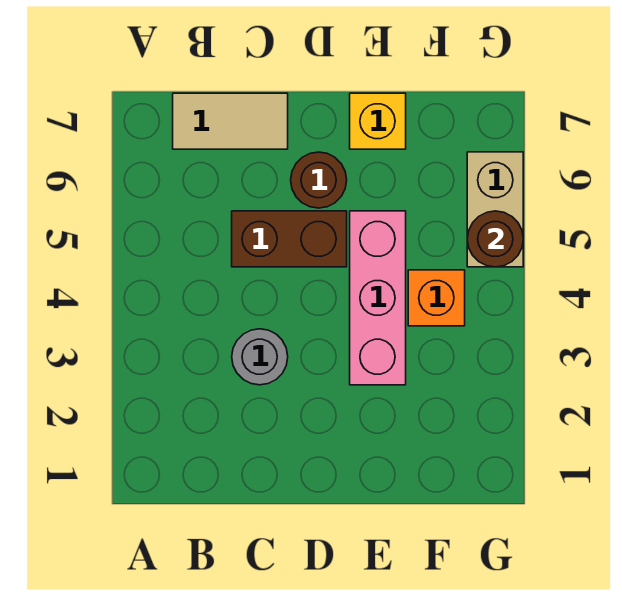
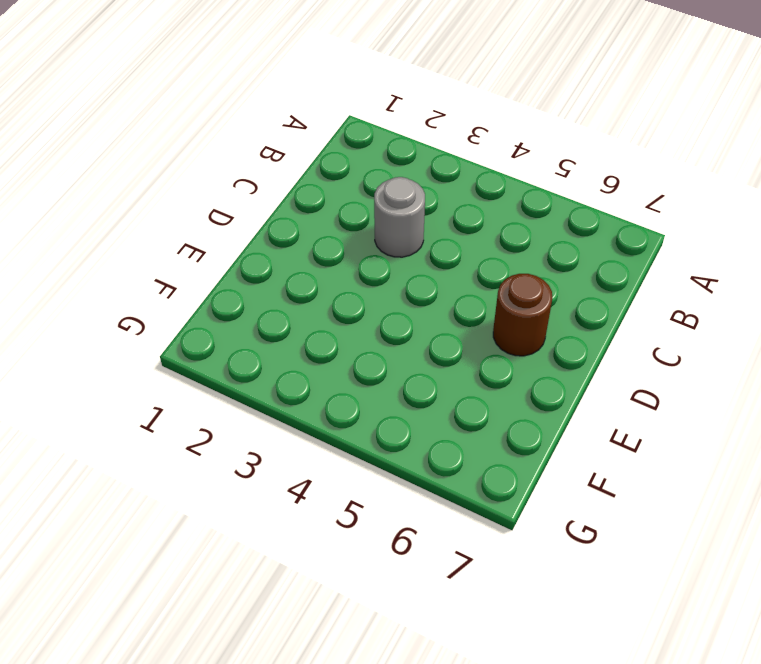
none -> tan tile B7:C7 level 1
none -> brown brick C5:D5 level 1

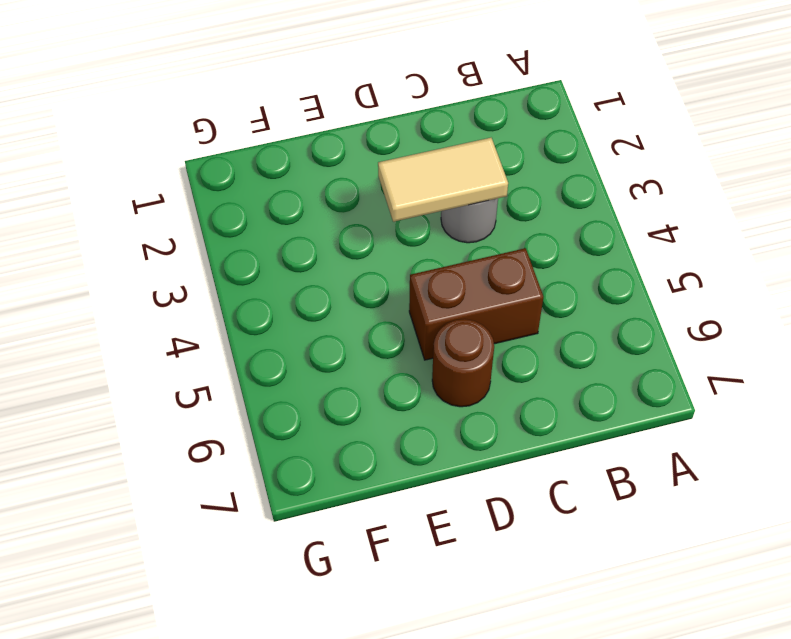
tan tile C3:D3 level 2 -> tan tile B7:C7 level 1
none -> pink brick E3:E5 level 1
none -> yellow brick E7 level 1

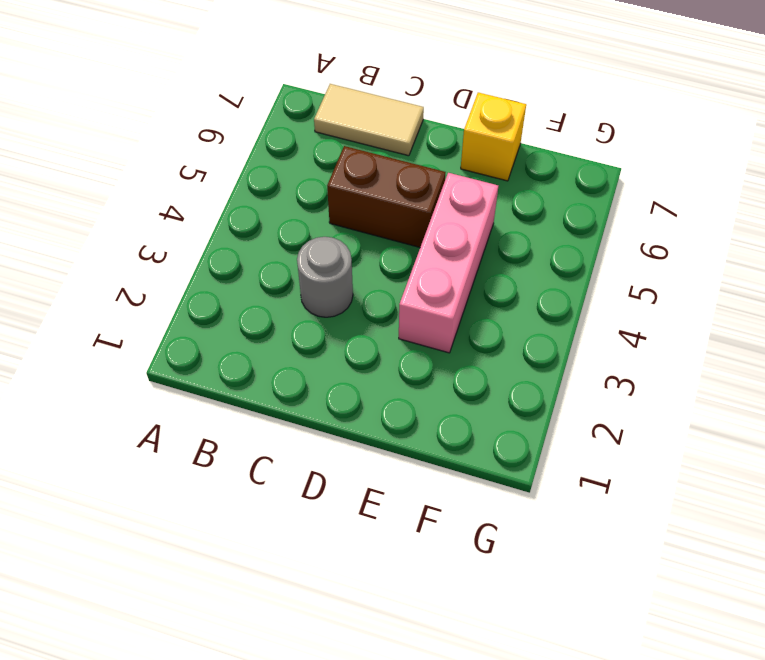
none -> brown round brick D6 level 1
none -> orange brick F4 level 1

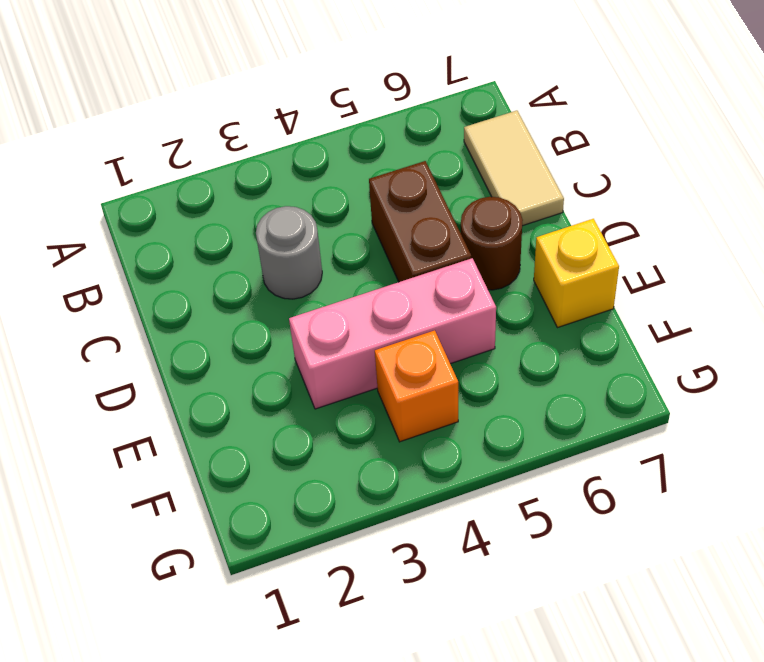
none -> tan brick G5:G6 level 1
none -> brown round brick G5 level 2

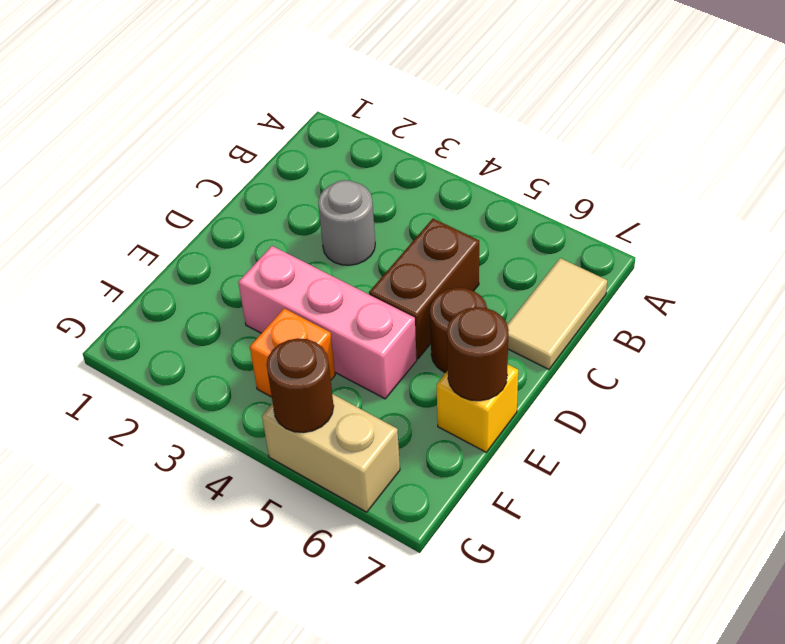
brown round brick E7 level 2 -> none

